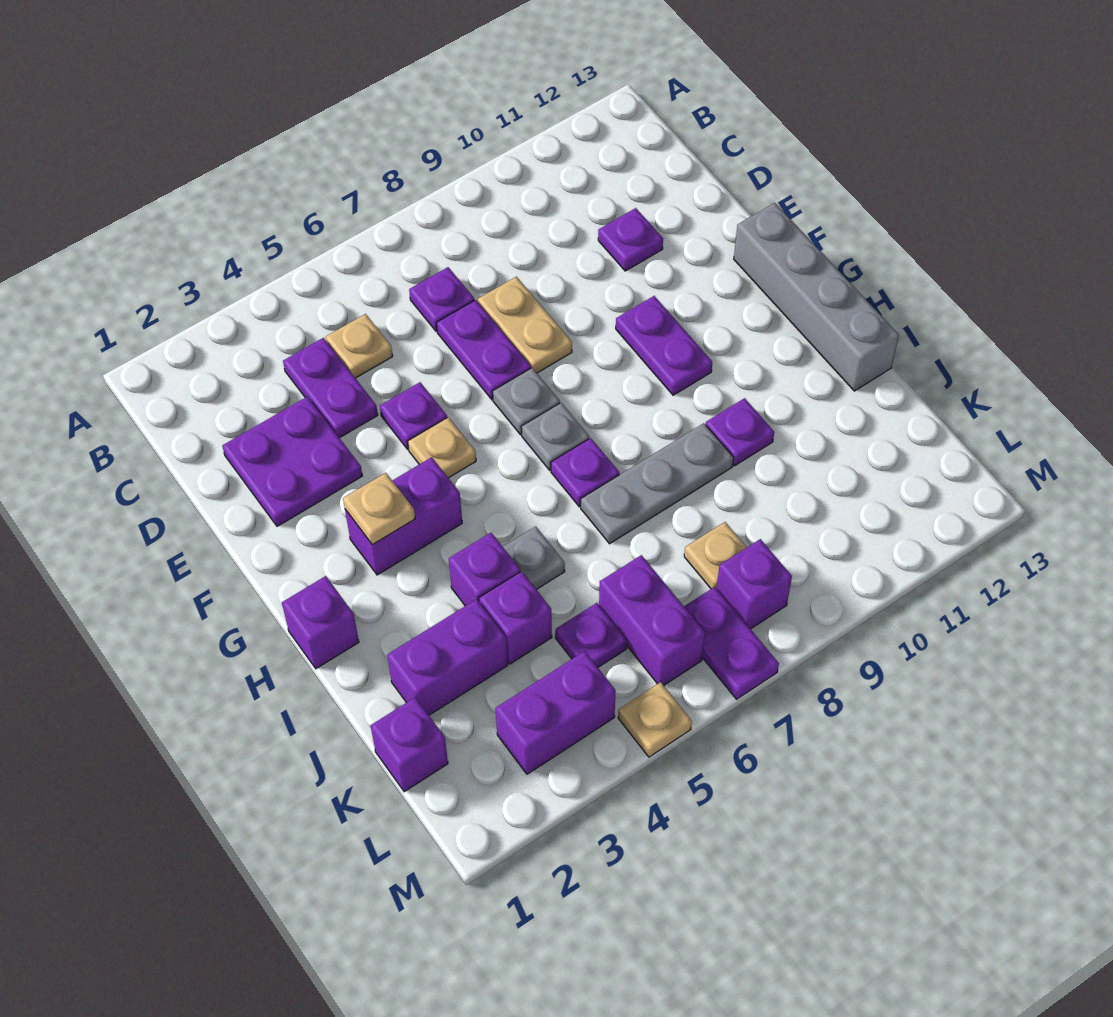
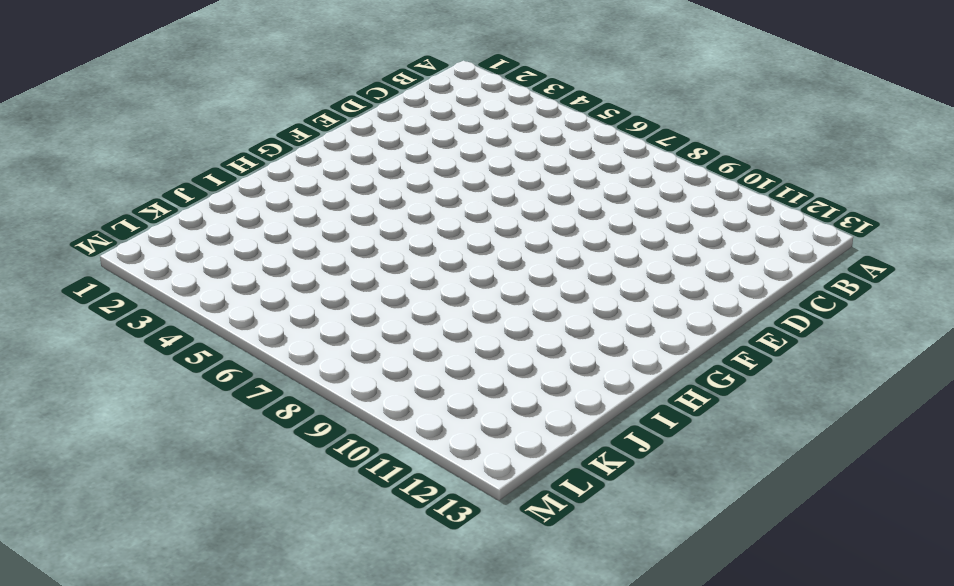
none -> purple plate C4:D4 level 1
none -> tan plate C5 level 1
none -> purple plate C7 level 1
none -> purple plate D2:E3 level 1

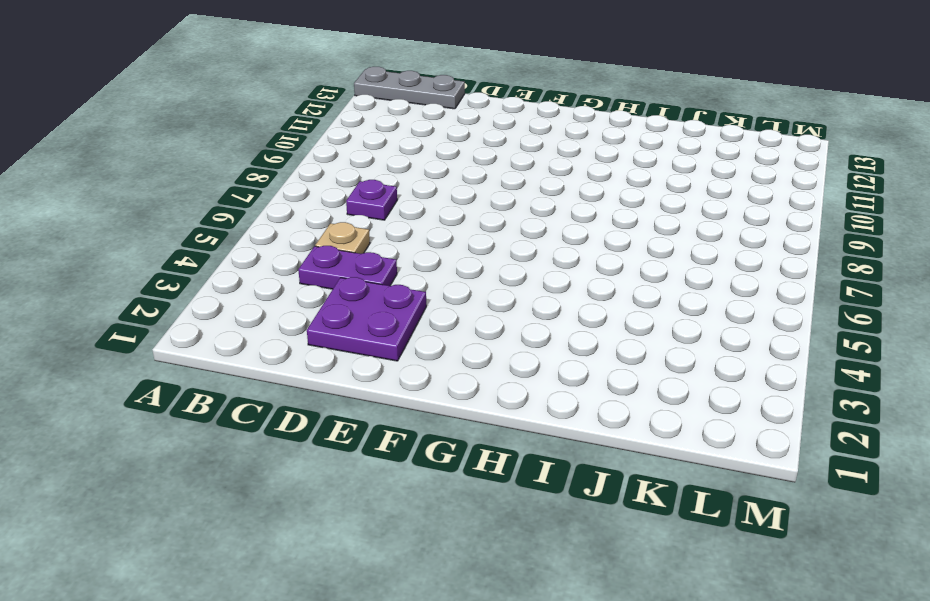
grey plate A13:C13 level 1 -> grey plate I7:I9 level 1
none -> purple plate D7:E7 level 1
none -> tan plate D8:E8 level 1
none -> purple plate D11 level 1
none -> purple plate E5 level 1

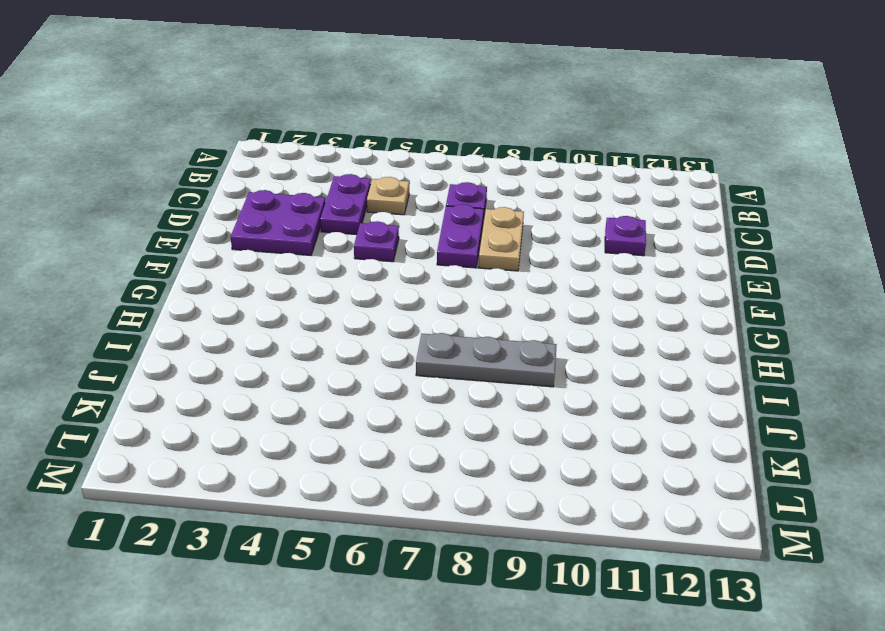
none -> tan plate F5 level 1
none -> grey plate F7 level 1
none -> purple plate F10:G10 level 1
none -> grey brick F13:I13 level 1

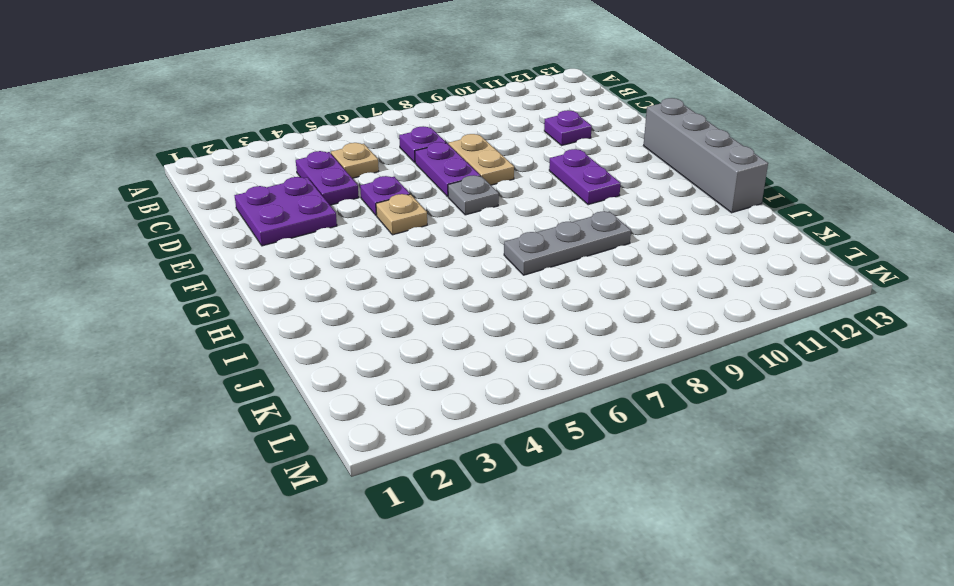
none -> purple brick G3:G4 level 1
none -> grey plate G7 level 1
none -> purple brick H1 level 1
none -> purple plate H7 level 1

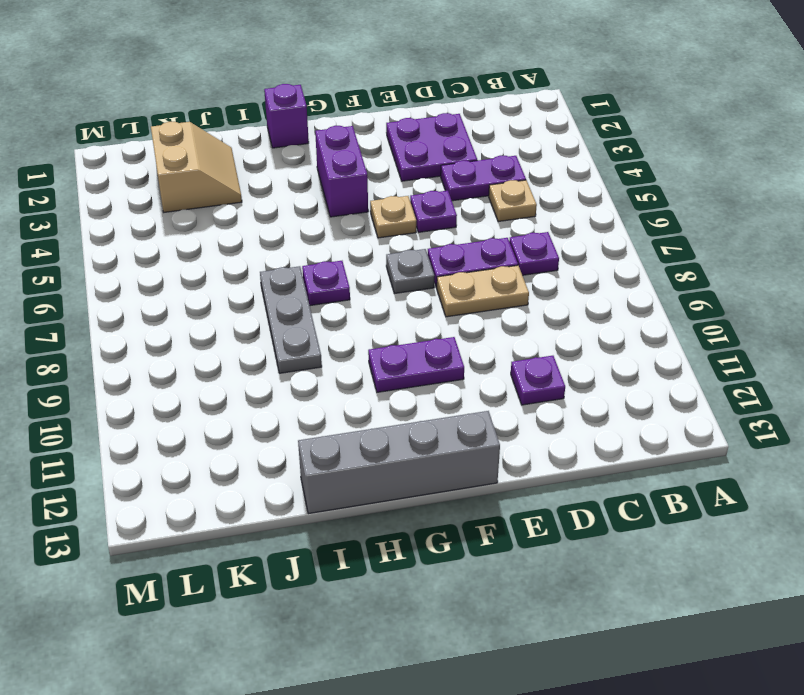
tan slope J2:K3 level 1 top K -> purple brick J2:J3 level 1
none -> grey plate G7 level 1
none -> purple brick I4 level 1
none -> grey plate I5 level 1
none -> purple plate I10 level 1

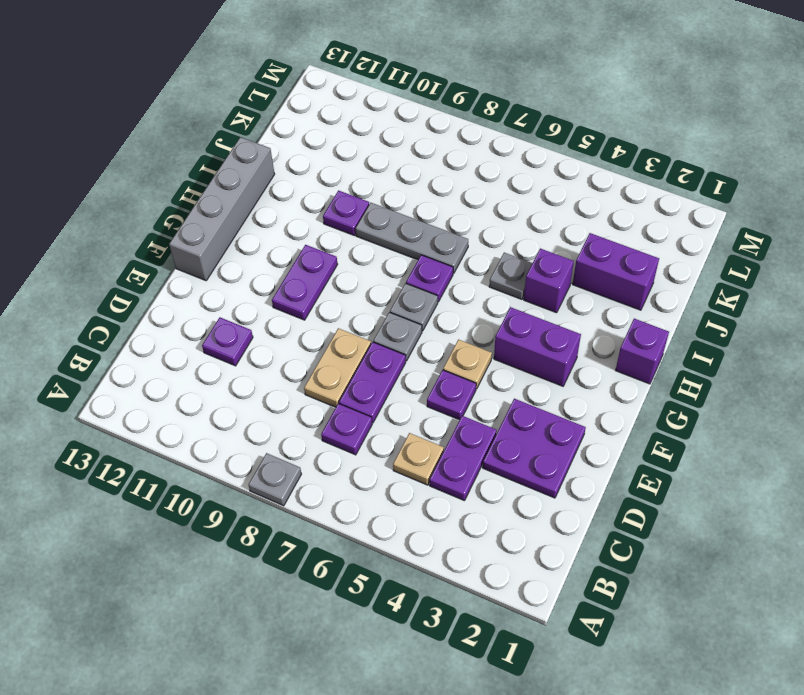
grey plate A8 level 1 -> none
none -> purple brick J4 level 1
none -> purple brick K1 level 1
none -> purple plate K5 level 1
none -> purple brick K6:L6 level 1

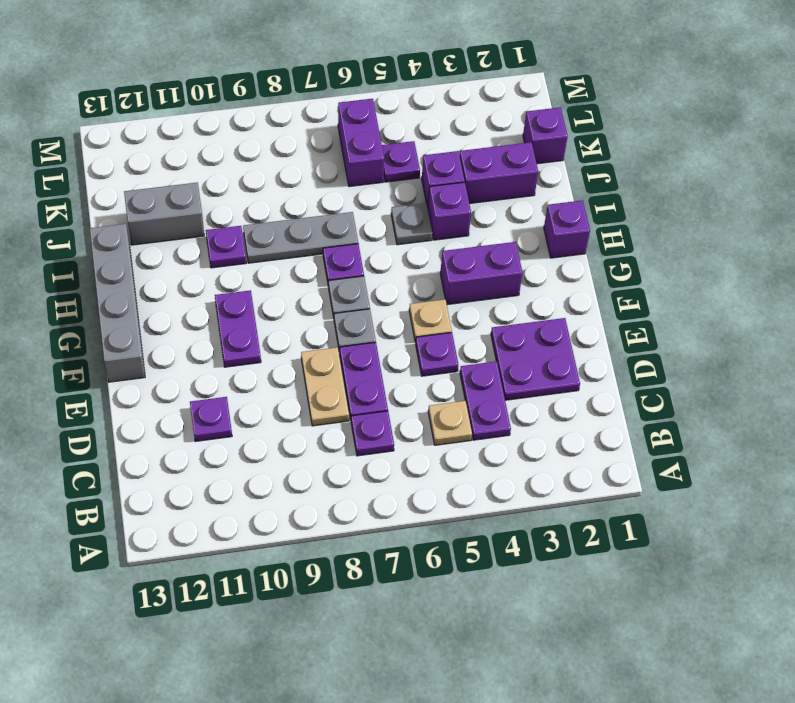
grey brick J11:J12 level 1 -> none
none -> tan plate K8 level 1
none -> purple brick L3:L4 level 1
none -> purple plate L7:M7 level 1
none -> purple brick L8 level 1

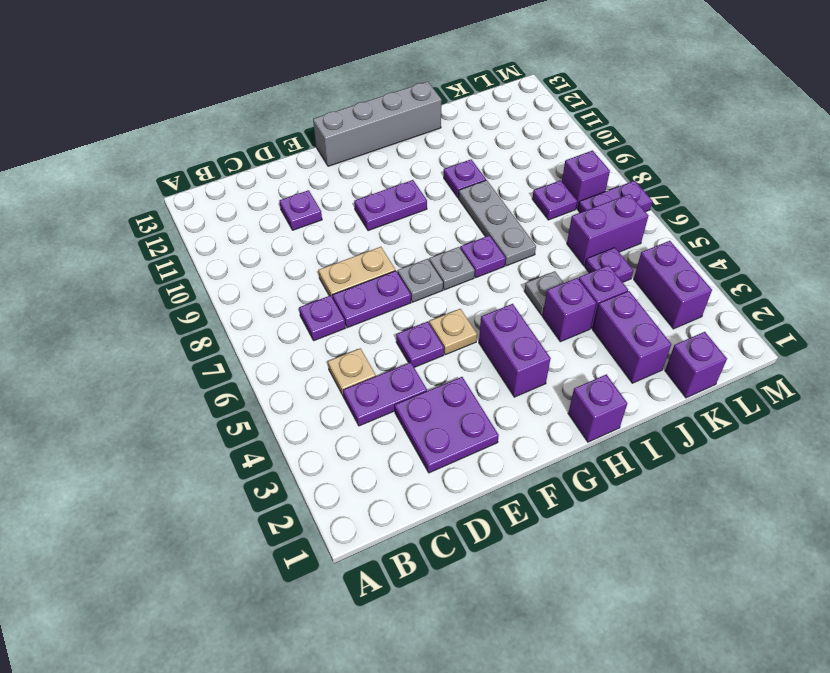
purple plate K8 level 1 -> tan plate K8 level 1
none -> tan plate M5 level 1
none -> tan plate G3 level 2

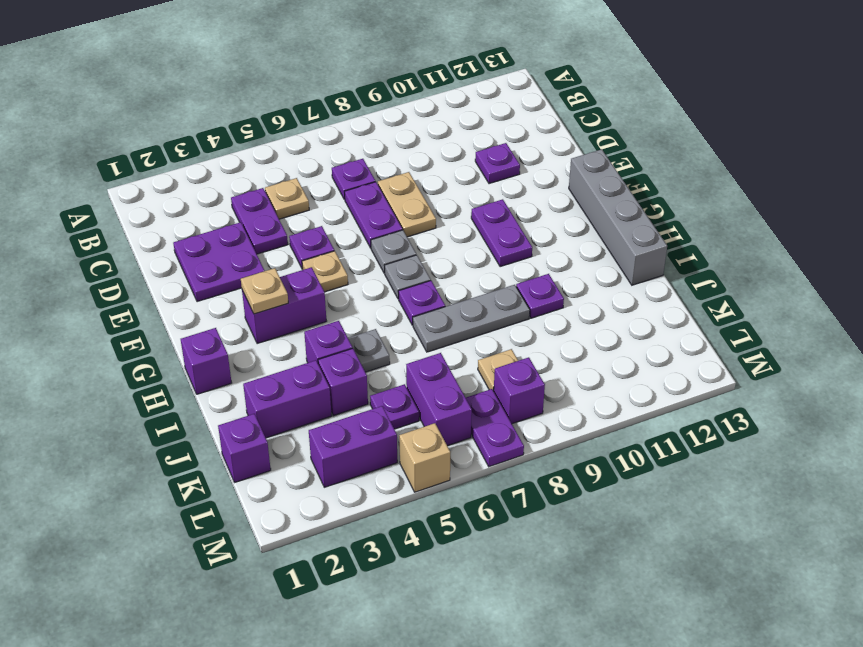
tan brick M5 level 1 -> tan plate M5 level 1

